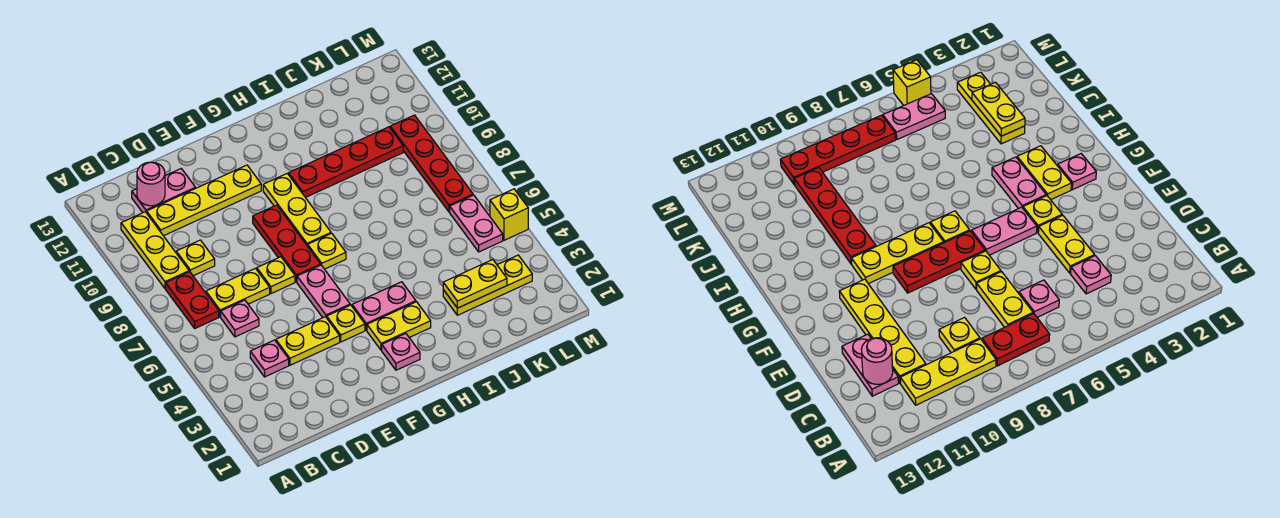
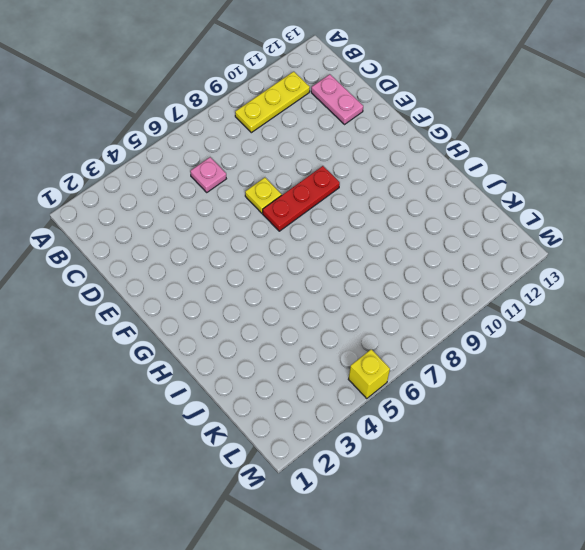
none -> red plate B7:B8 level 1
none -> pink plate C4 level 1
none -> yellow plate C7:D7 level 1

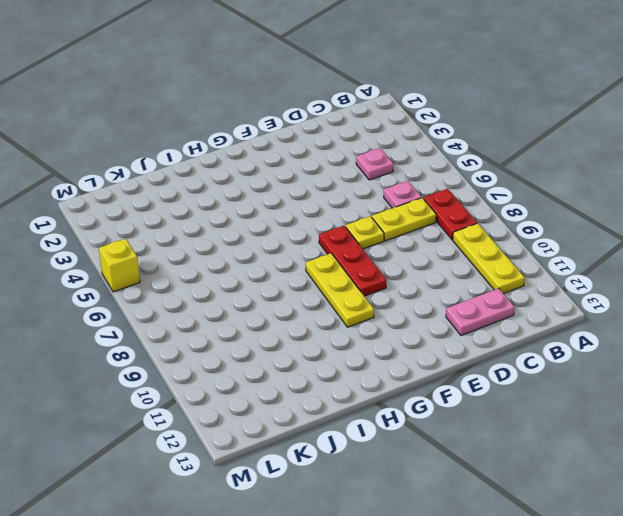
none -> yellow plate C9 level 1
none -> yellow plate C11:F11 level 1
none -> yellow plate D4:E4 level 1

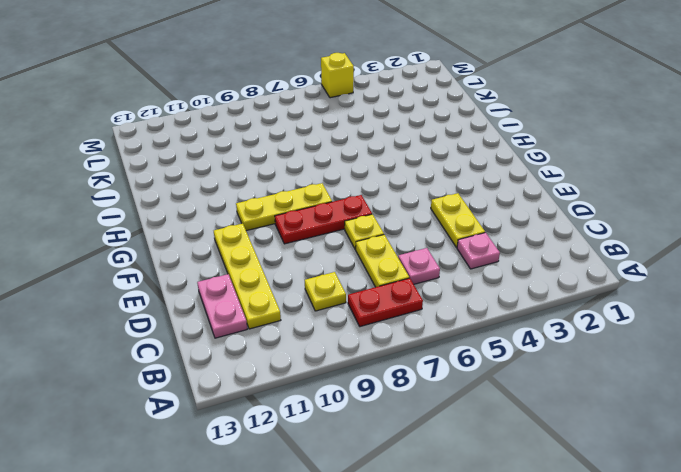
none -> yellow plate B9:B11 level 1
none -> yellow plate F4 level 1
none -> pink plate F5:F6 level 1

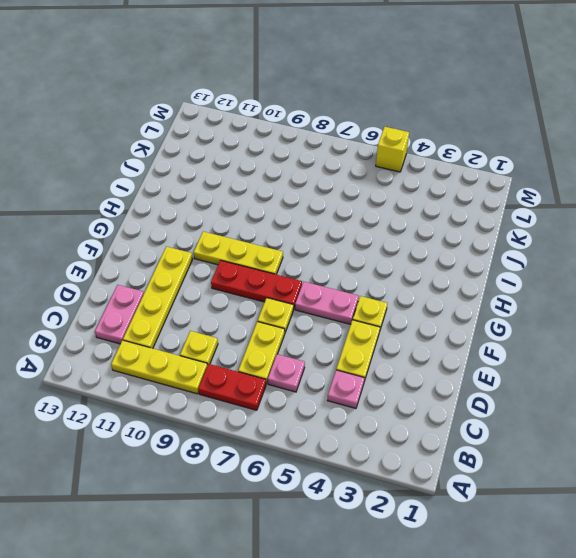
none -> pink plate G2 level 1
none -> yellow plate G3:H3 level 1
none -> pink plate G4:H4 level 1

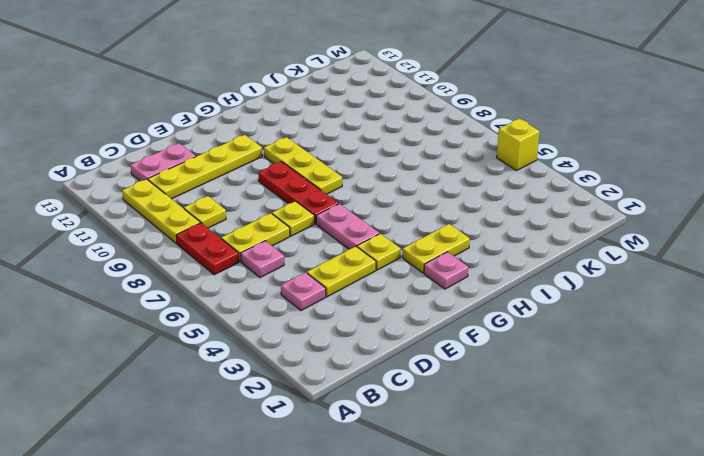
none -> pink plate G4:H4 level 1
none -> yellow plate G7 level 1
none -> red plate H10:K10 level 1

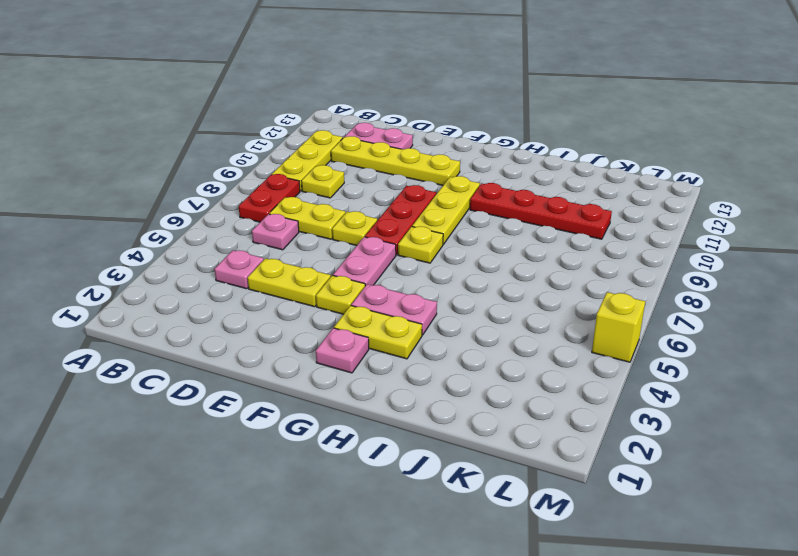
none -> yellow plate J3:L3 level 1
none -> pink plate L5:L6 level 1
none -> red plate L7:L10 level 1

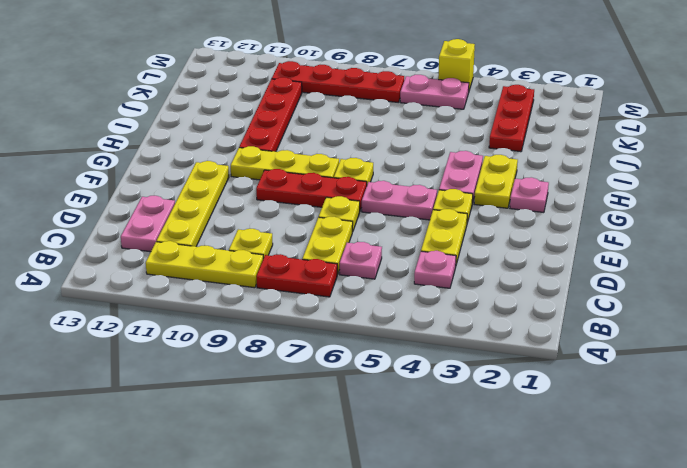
red plate J3:L3 level 1 -> yellow plate J3:L3 level 1
none -> pink round brick C12 level 2
none -> yellow plate J3:K3 level 2

